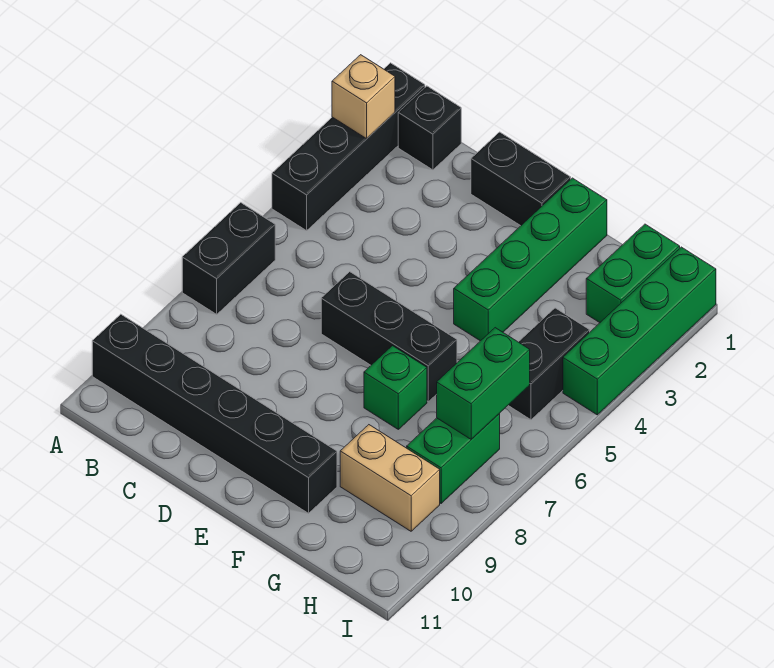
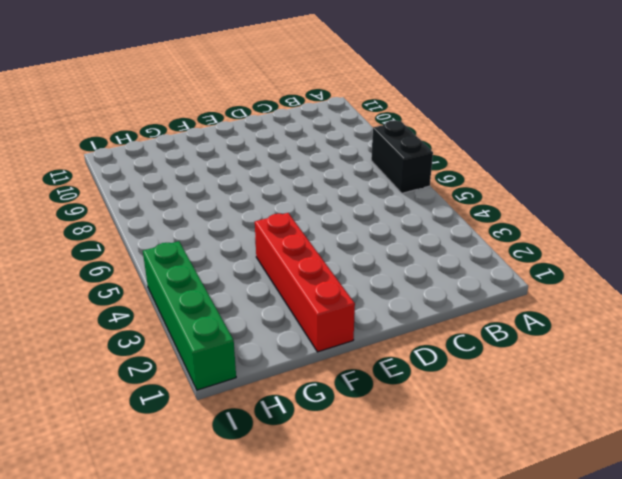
red brick F1:F4 level 1 -> green brick F1:F4 level 1
none -> black brick A1:A4 level 1
none -> black brick A10:F10 level 1
none -> black brick B1 level 1

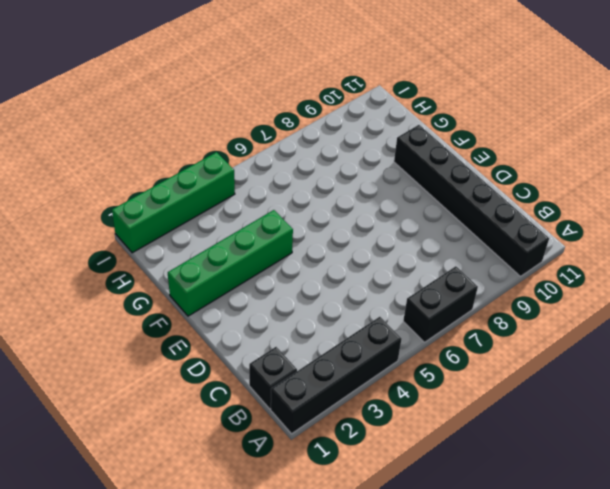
none -> black brick D1:E1 level 1
none -> black brick D6:F6 level 1
none -> green brick F7 level 1

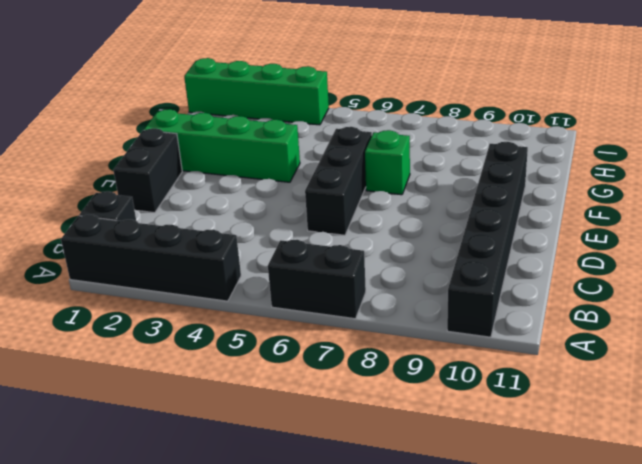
none -> tan brick G9:H9 level 1
none -> green brick H1:H2 level 1
none -> black brick H4:H5 level 1

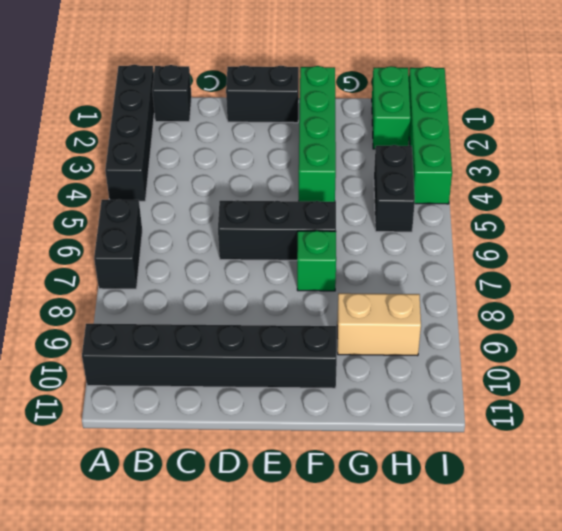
none -> green brick H7:H8 level 1
none -> tan brick A2 level 2
none -> green brick H6:H7 level 2

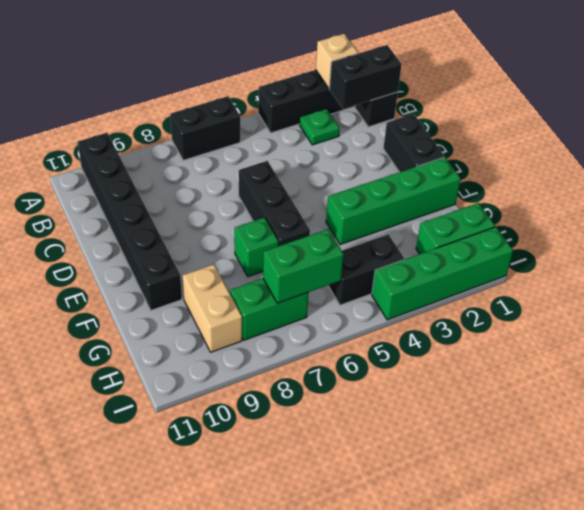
black brick B1:B2 level 2 -> none
green plate B3 level 1 -> none

